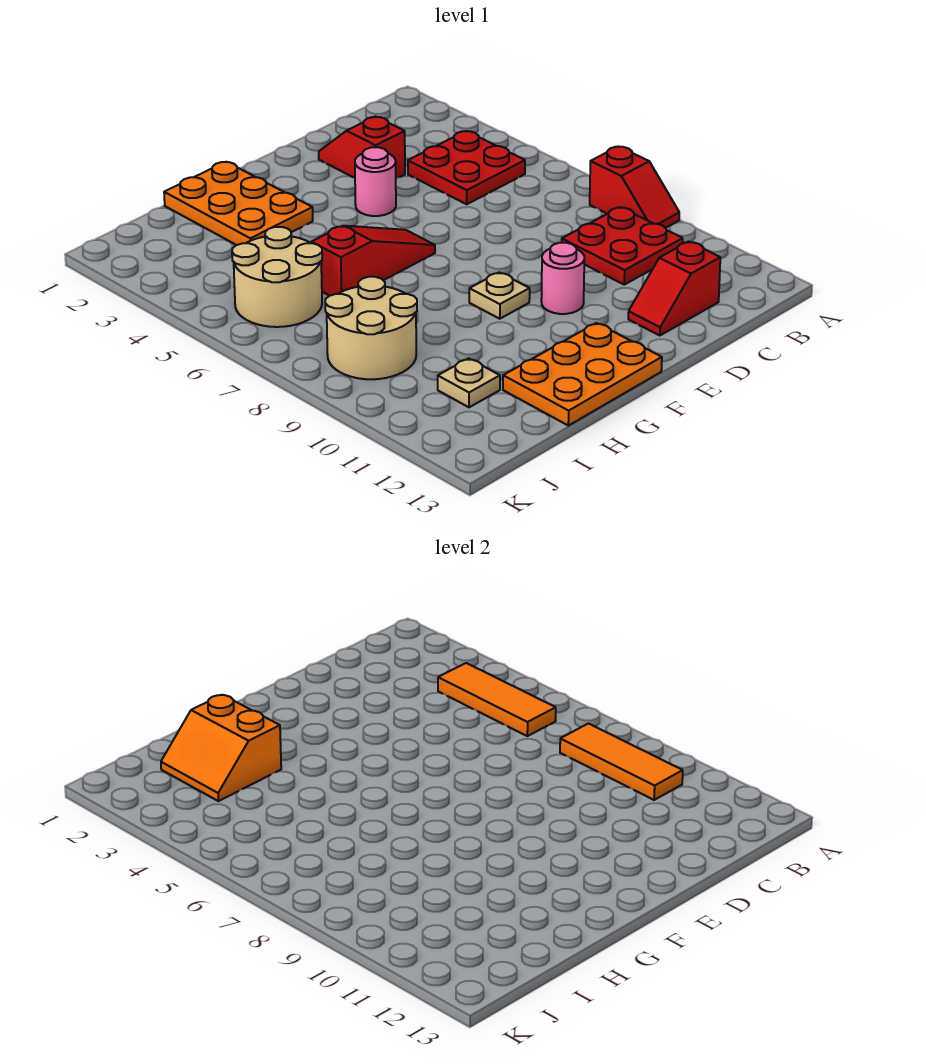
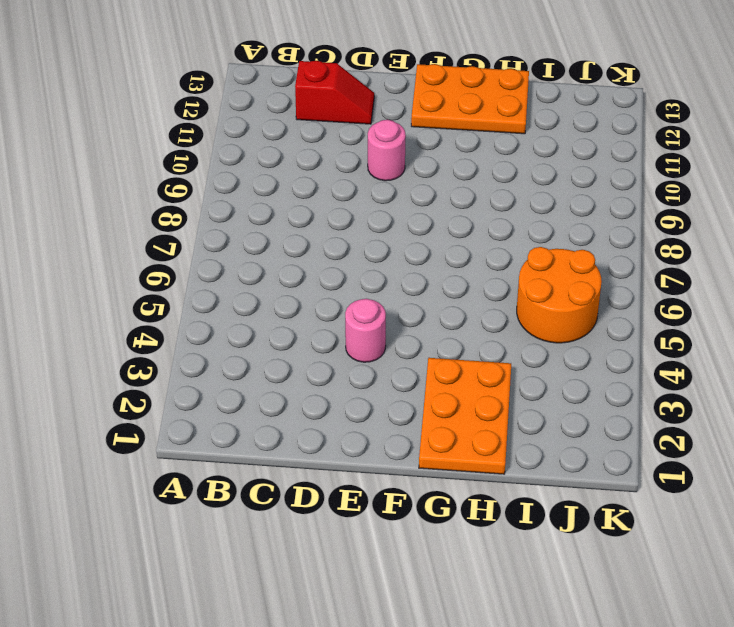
orange round brick I5:J6 level 1 -> tan round brick I5:J6 level 1
none -> red slope A8:A9 level 1 top 8
none -> red plate B4:C5 level 1
none -> red plate B9:C10 level 1

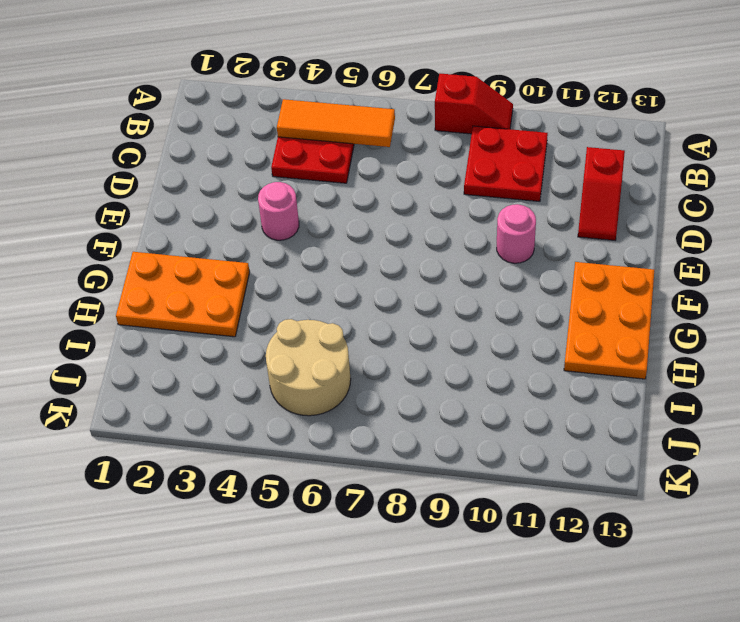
none -> red slope D2:D3 level 1 top 3
none -> red slope F6:H6 level 1 top H
none -> tan plate F9 level 1

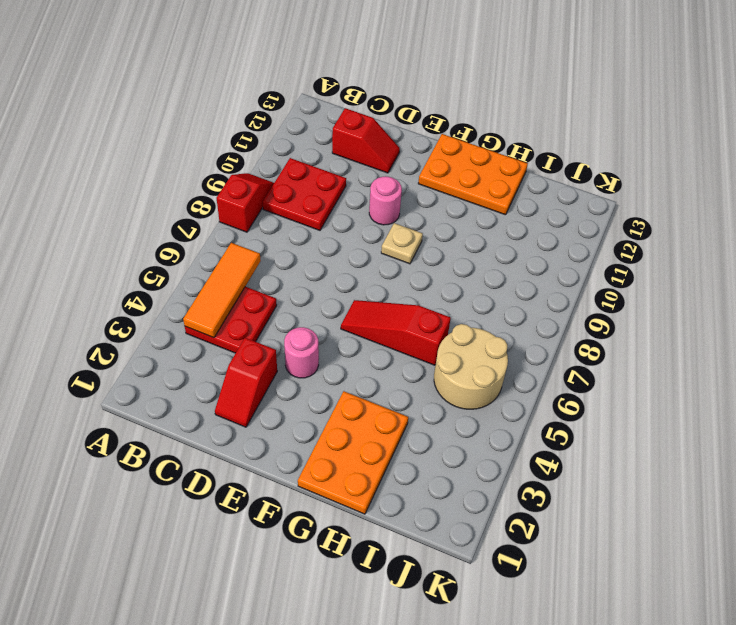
none -> tan round brick I8:J9 level 1
none -> tan plate I11 level 1
none -> orange tile B8:B10 level 2

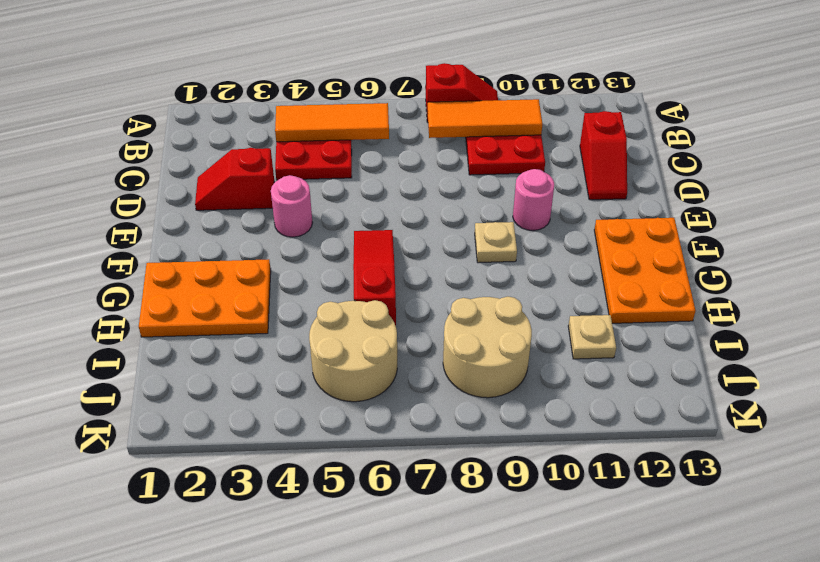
none -> orange slope H2:I3 level 2 top H

